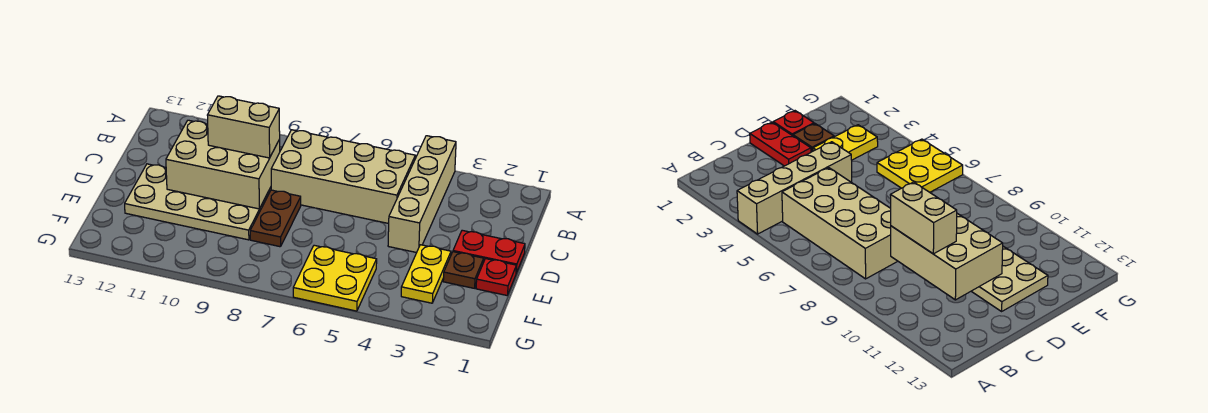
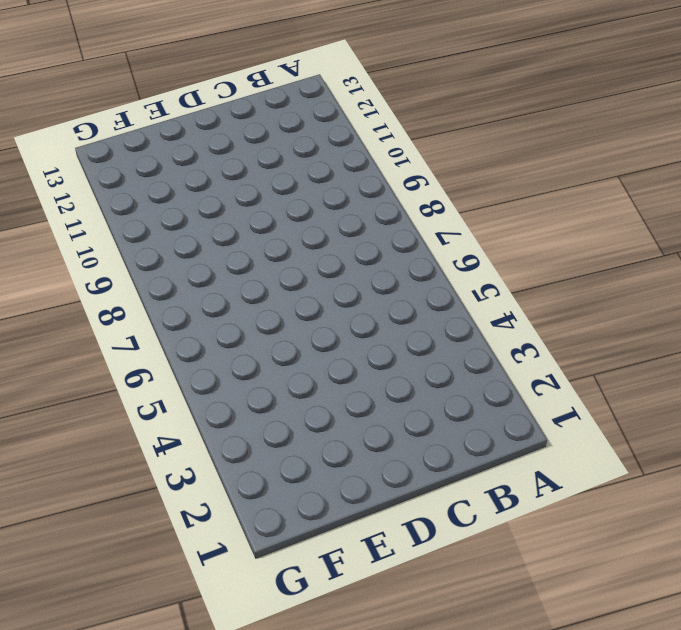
none -> tan brick A4:D4 level 1
none -> tan brick B5:C8 level 1

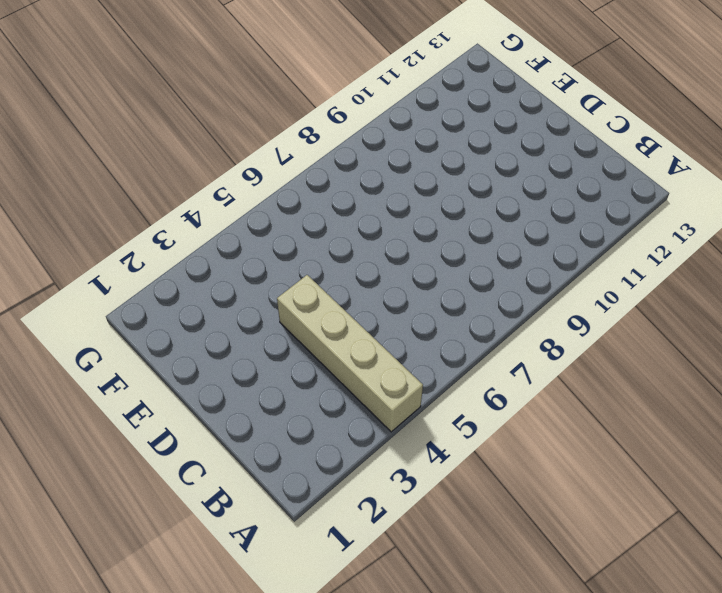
none -> tan brick B5:C8 level 1
none -> red plate D1:D2 level 1

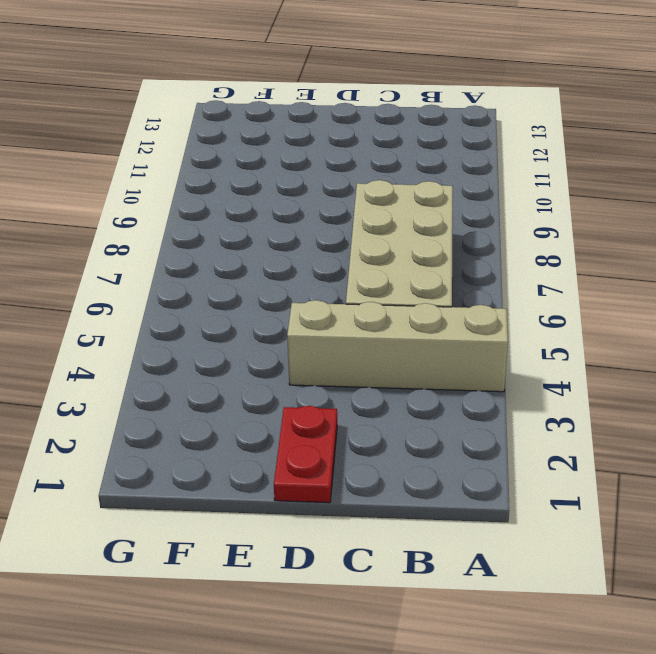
none -> brown plate D8:E8 level 1
none -> tan plate D9:E12 level 1

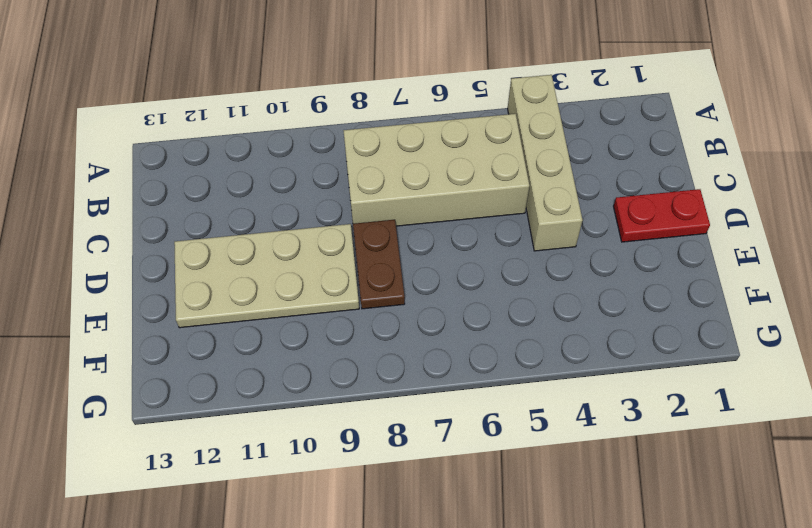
none -> red plate E1 level 1
none -> brown plate E2 level 1

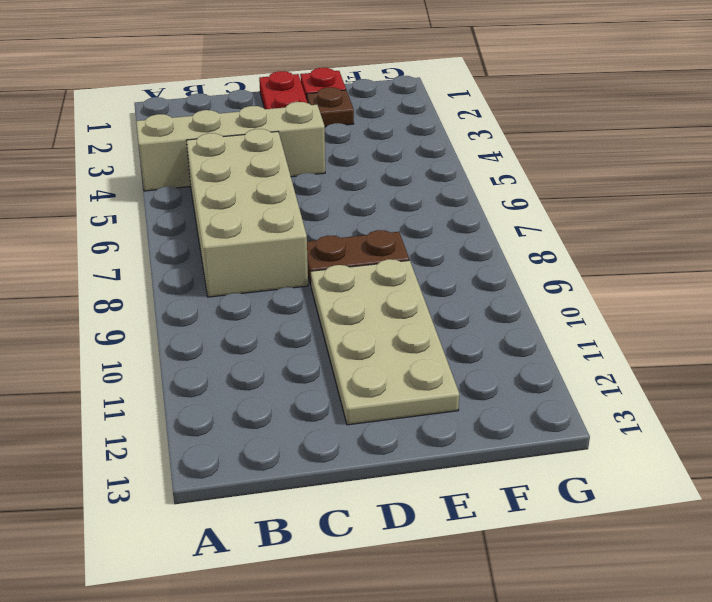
none -> yellow plate E3:F3 level 1
none -> yellow plate F5:G6 level 1

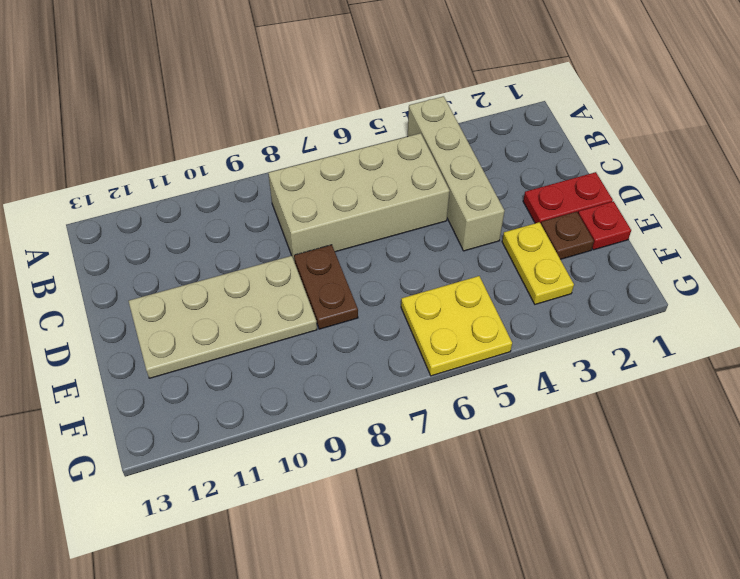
none -> tan brick C9:D11 level 2
none -> tan brick C9:C10 level 3

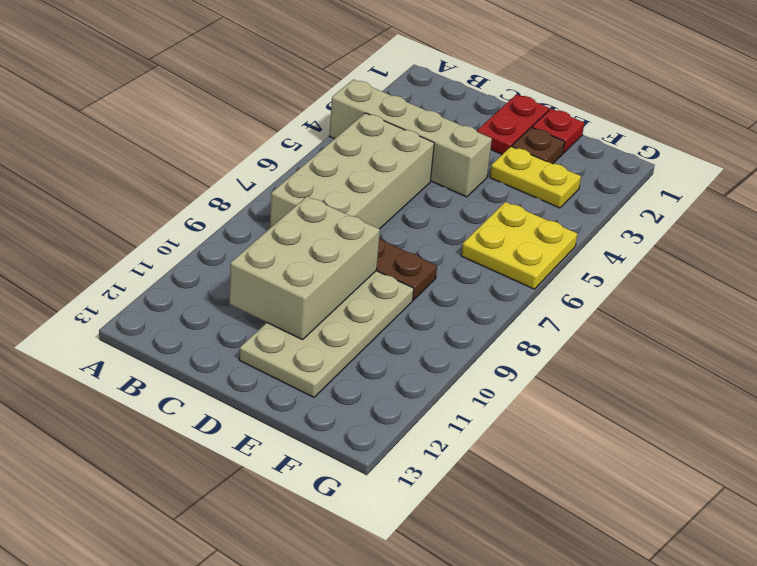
none -> tan brick C9:C10 level 3

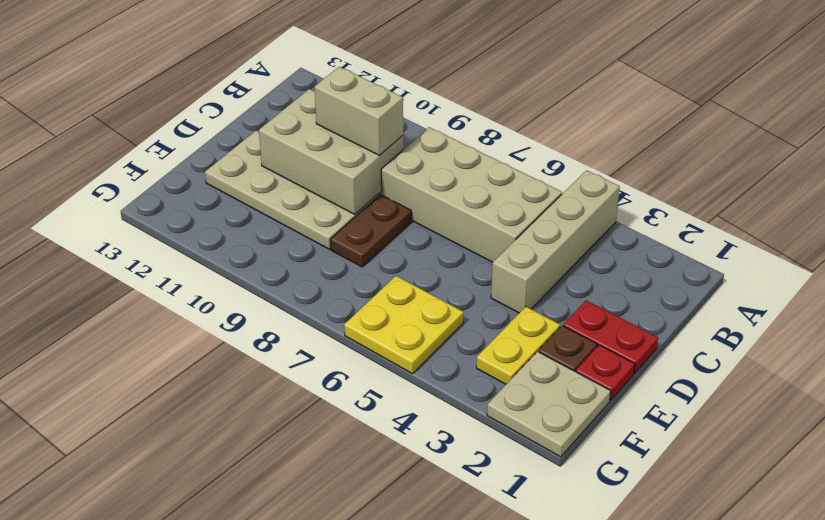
tan plate F1:G2 level 1 -> none

